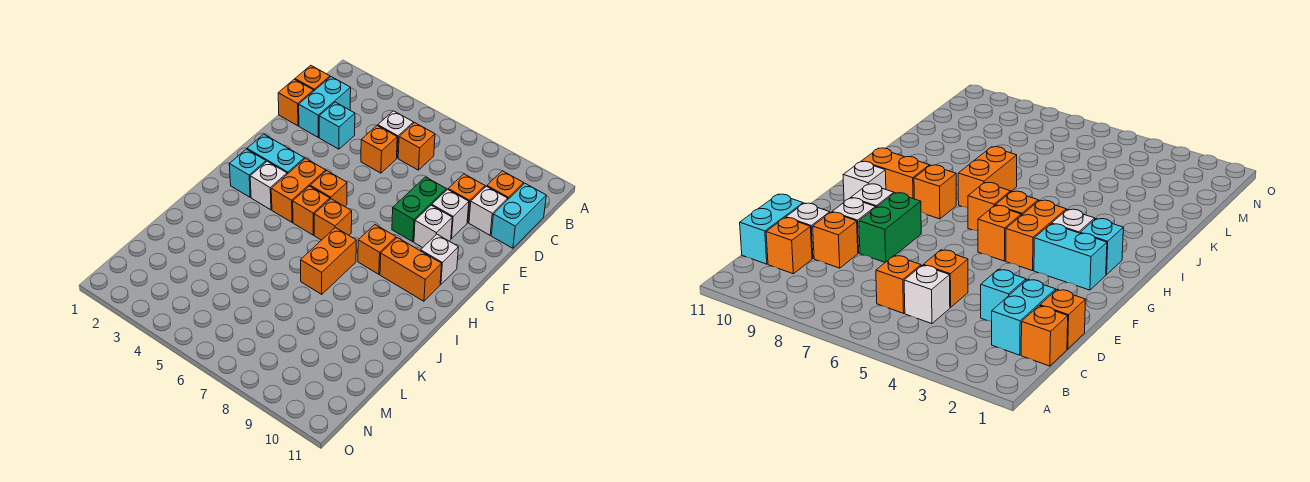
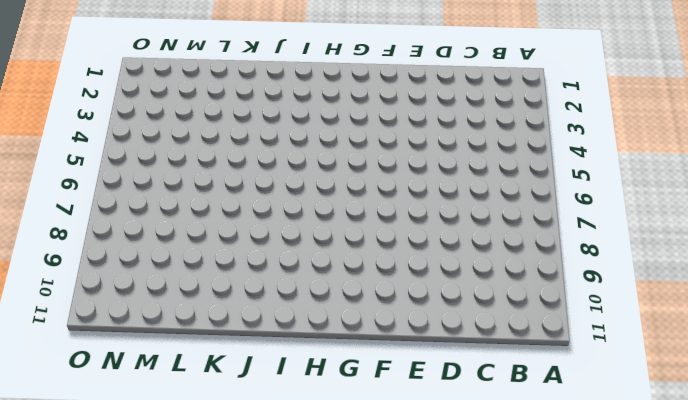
none -> orange brick C1 level 1
none -> cyan brick C2:D2 level 1
none -> white brick C5 level 1

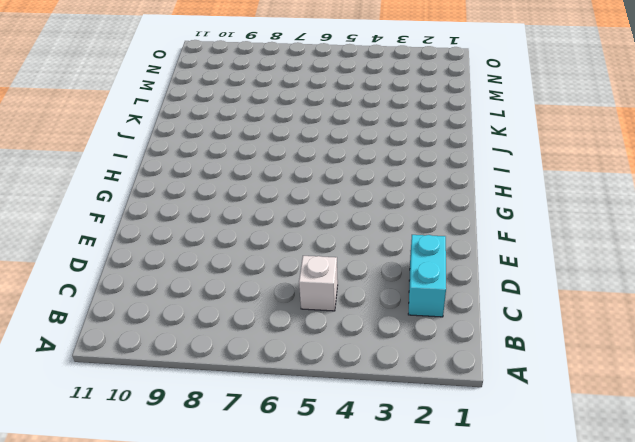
none -> orange brick C1 level 1
none -> orange brick C6 level 1
none -> orange brick C10 level 1

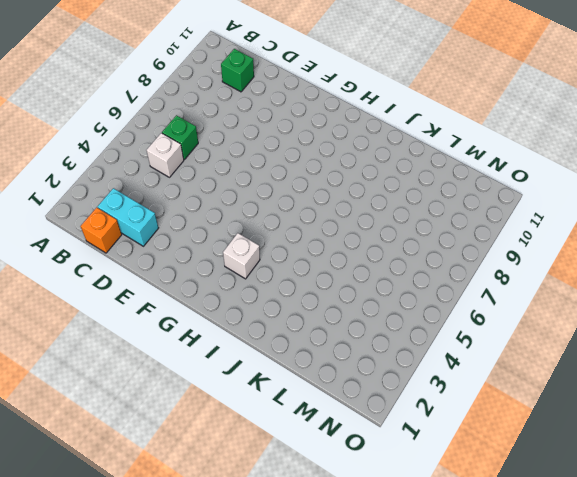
green brick C6 level 1 -> orange brick C6 level 1
green brick C10 level 1 -> orange brick C10 level 1
none -> cyan brick C11:D11 level 1
none -> orange brick D1 level 1
none -> cyan brick D3 level 1

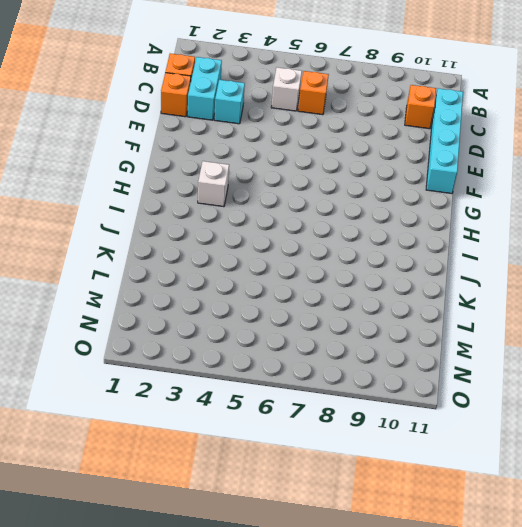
cyan brick C11:F11 level 1 -> cyan brick C11:D11 level 1
none -> orange brick D5 level 1
none -> orange brick D9 level 1
none -> white brick D10 level 1

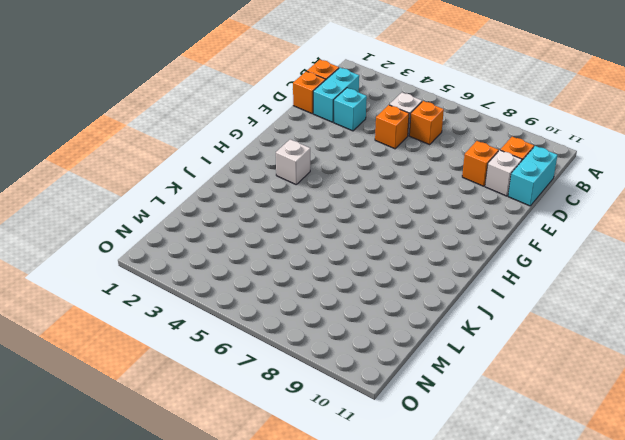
none -> green brick E8:F8 level 1
none -> white brick E9 level 1
none -> white brick F9 level 1

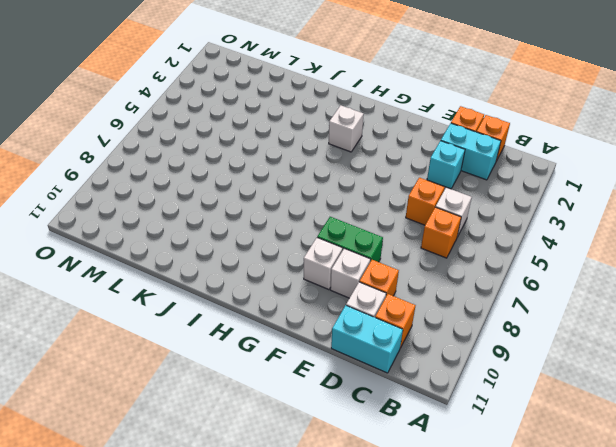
none -> cyan brick G2:G3 level 1
none -> orange brick G4:H4 level 1
none -> orange brick G5 level 1

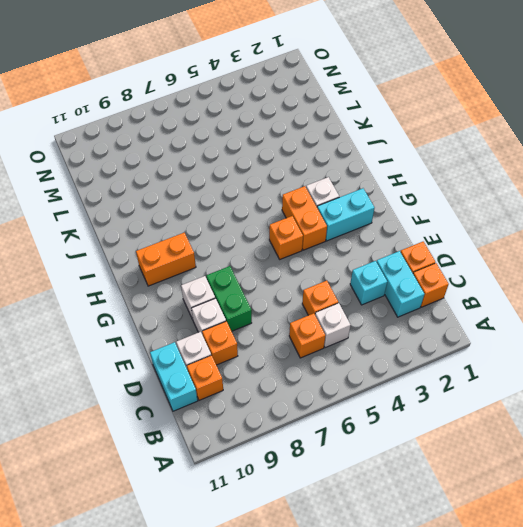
none -> white brick G10 level 1
none -> cyan brick H2 level 1
none -> orange brick H5 level 1

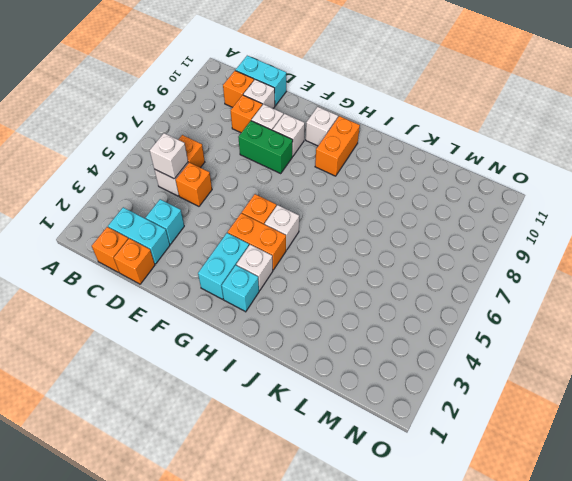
white brick C5 level 2 -> none
white brick H5 level 1 -> orange brick H5 level 1
none -> orange brick H6 level 1
none -> orange brick H8 level 1
none -> orange brick I7:J7 level 1

